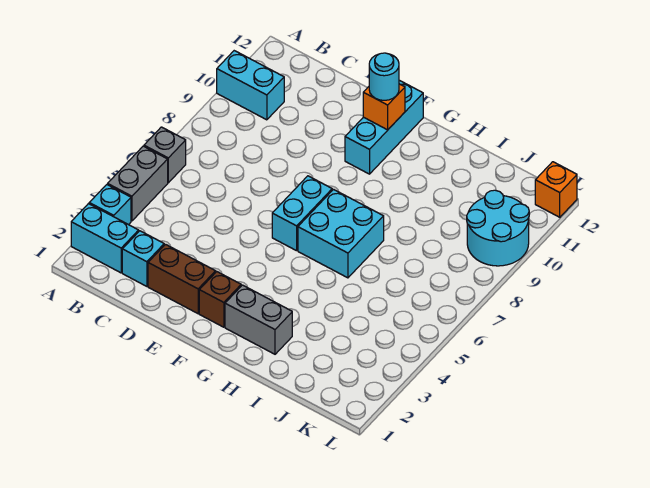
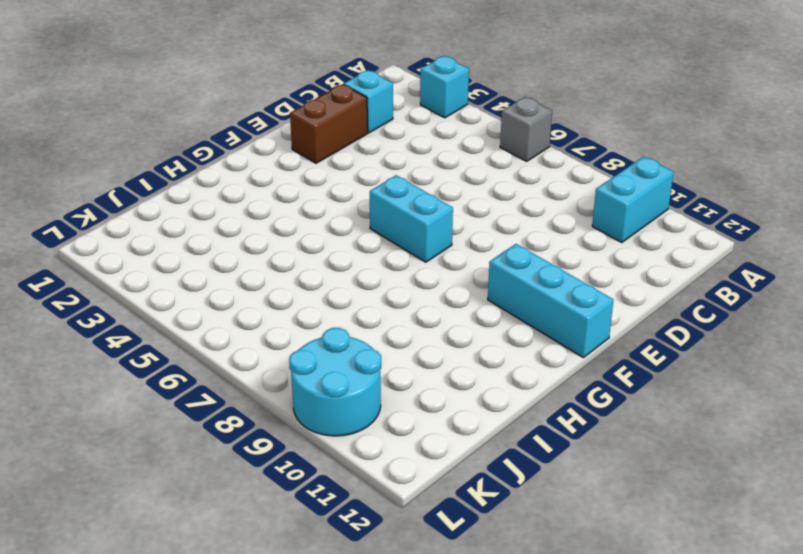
none -> cyan brick A2:B2 level 1
none -> grey brick A4:A5 level 1
none -> brown brick F2 level 1

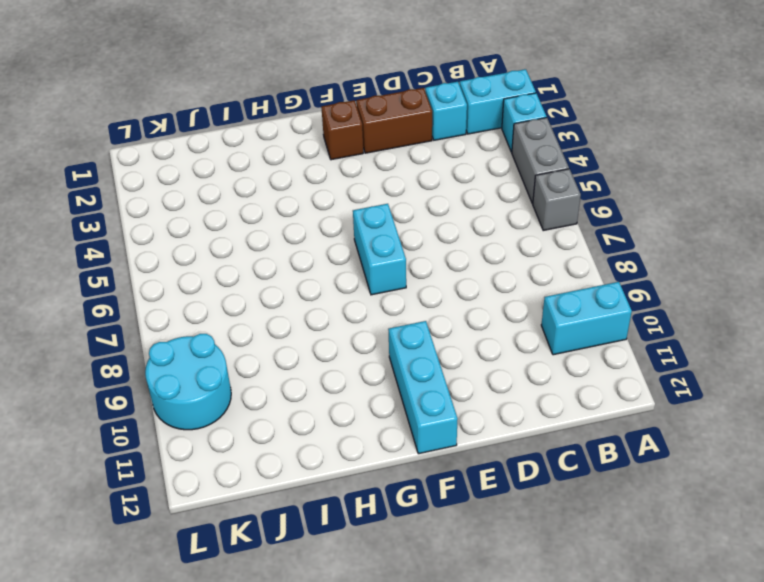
none -> grey brick G2:H2 level 1
none -> cyan brick G6:H7 level 1
none -> orange brick L12 level 1

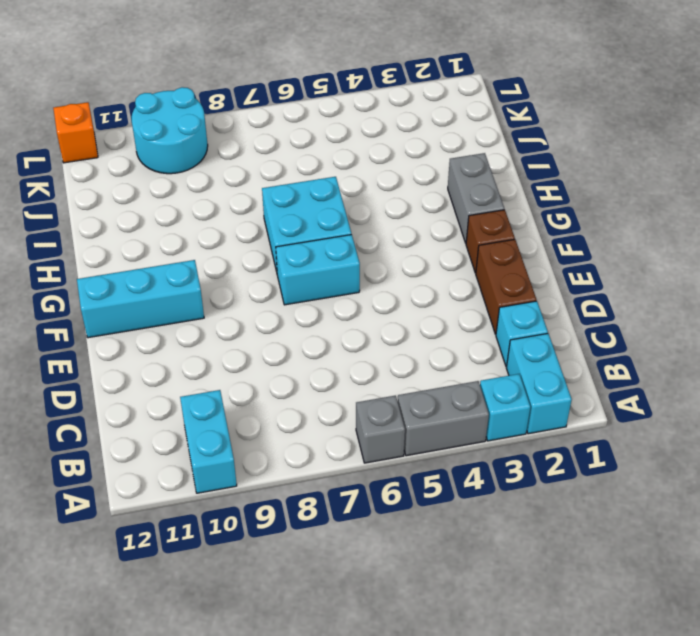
none -> orange brick F11 level 2
none -> cyan round brick F11 level 3

